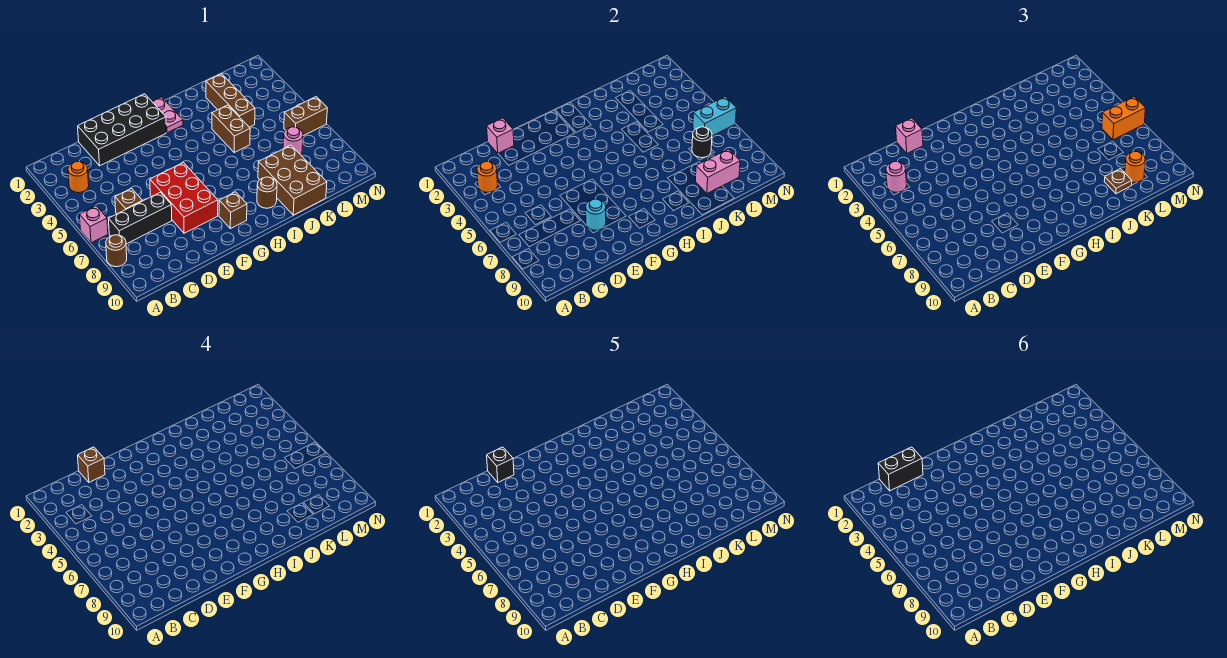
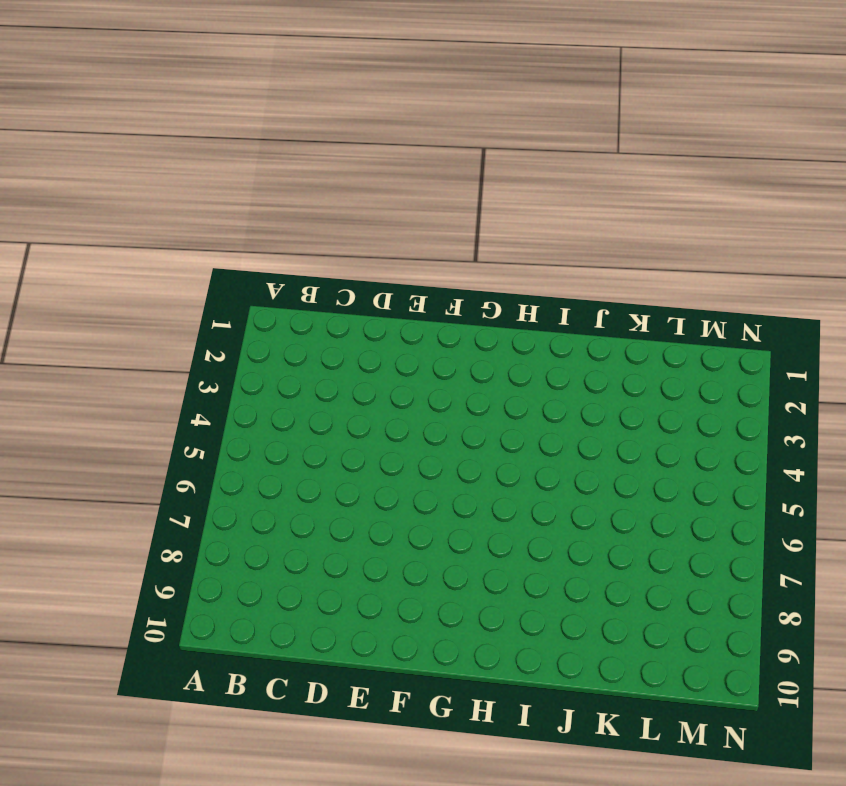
none -> pink brick A6 level 1
none -> brown round brick A8 level 1
none -> orange round brick B3 level 1

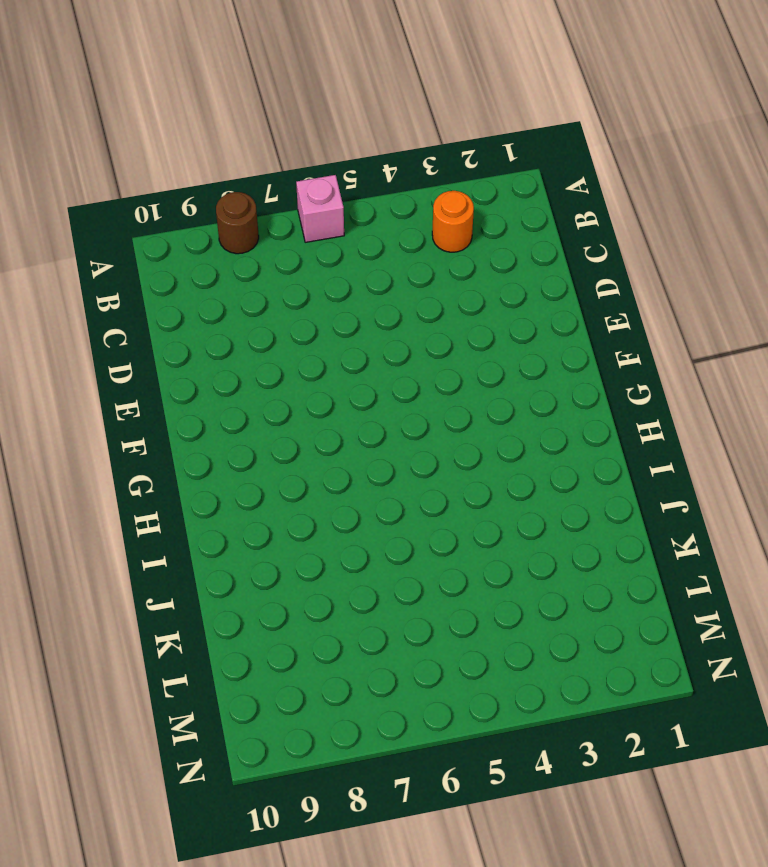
none -> black brick B7:D7 level 1
none -> brown brick C6 level 1
none -> black brick D1:G2 level 1

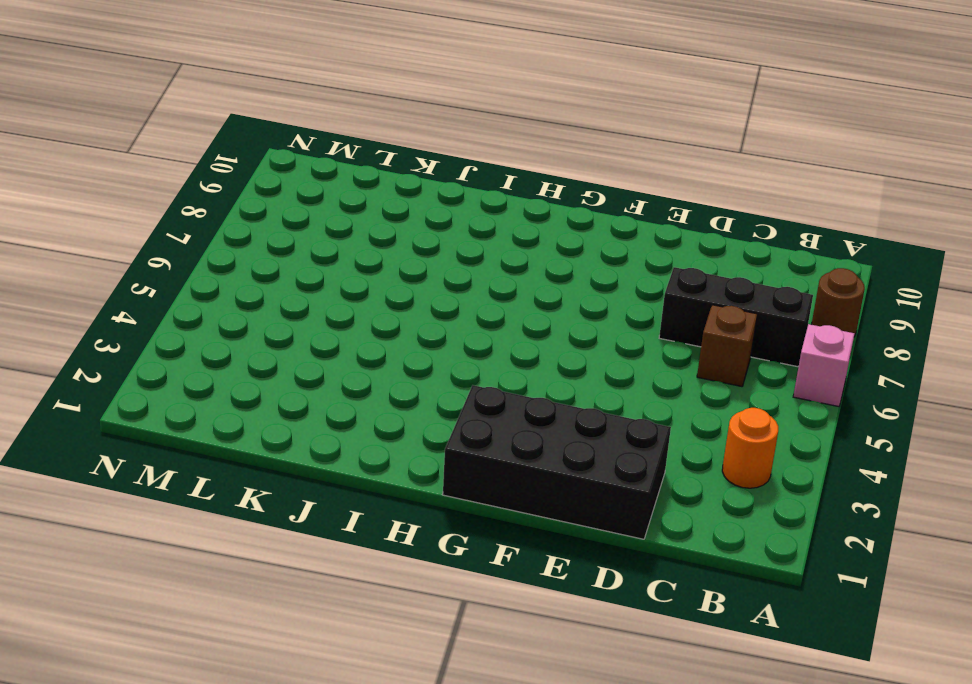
none -> red brick E6:F8 level 1
none -> brown brick G9 level 1
none -> pink plate H1:H2 level 1

